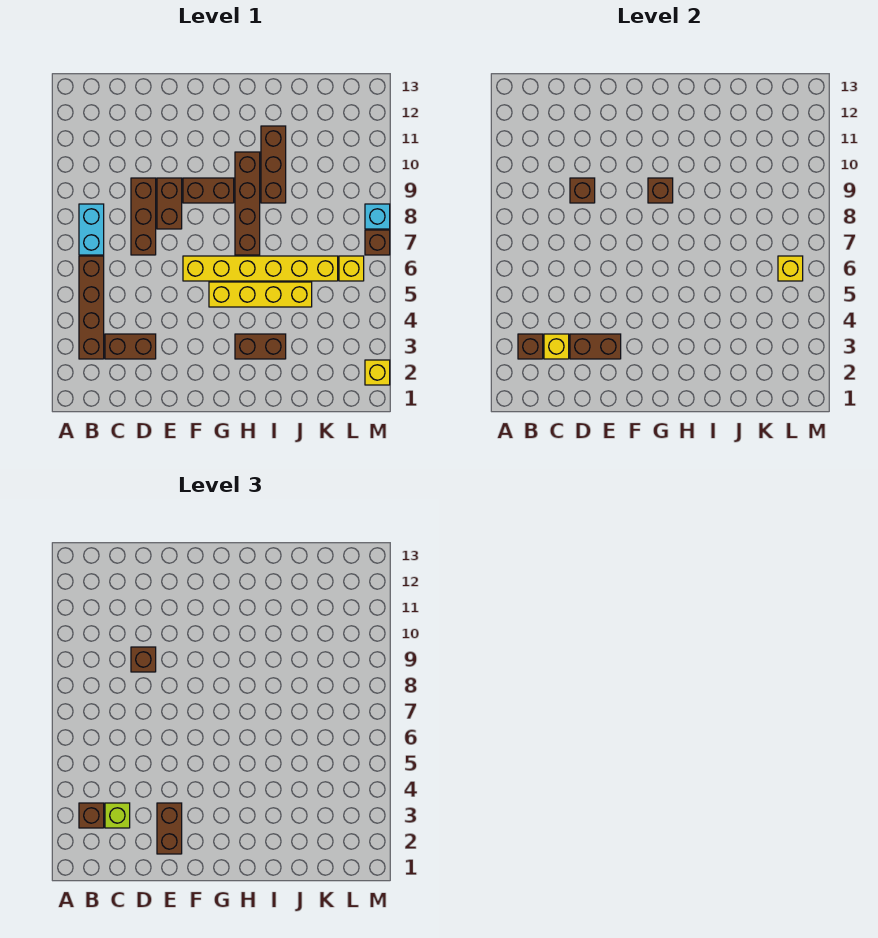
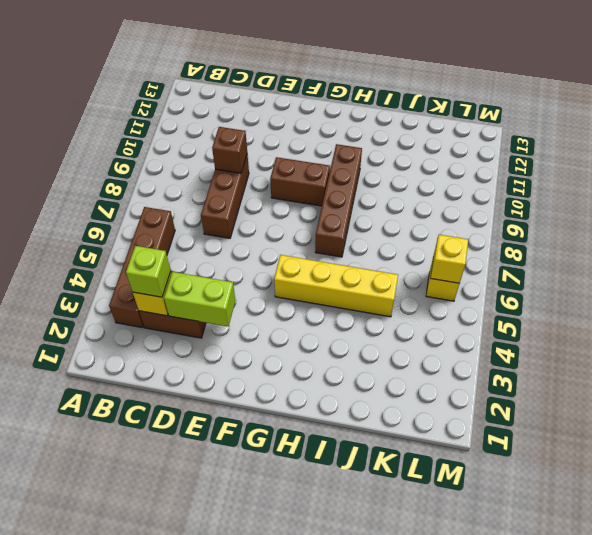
lime brick D3:E3 level 2 -> brown brick D3:E3 level 2
none -> cyan brick B7:B8 level 1
none -> brown brick E8:E9 level 1
none -> yellow brick F6:K6 level 1

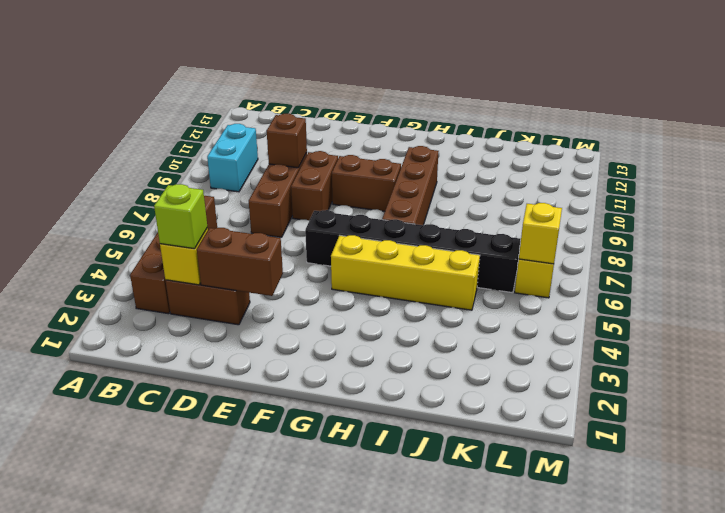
cyan brick B9:B10 level 1 -> cyan brick B7:B8 level 1
black brick F6:K6 level 1 -> yellow brick F6:K6 level 1
none -> brown brick H3:I3 level 1
none -> brown brick I9:I11 level 1
none -> yellow brick M2 level 1

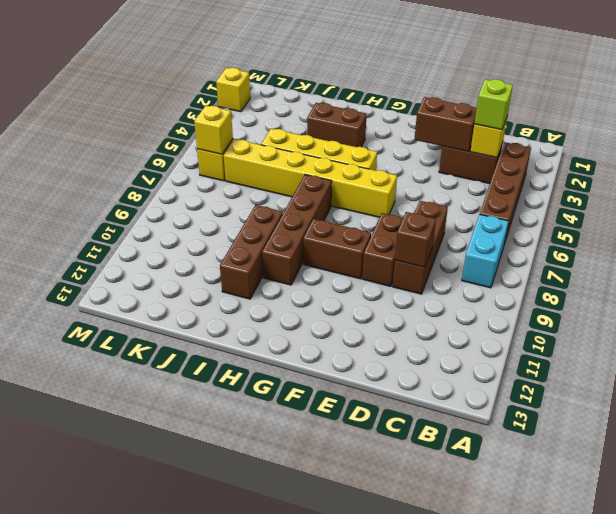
none -> brown brick M7 level 1
none -> cyan brick M8 level 1
none -> brown brick B3 level 2

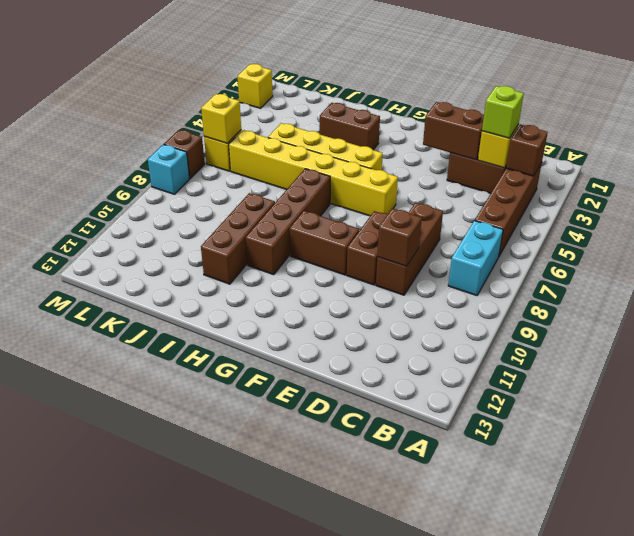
none -> brown brick G9 level 2
none -> brown brick B3 level 3
none -> brown brick D9 level 3

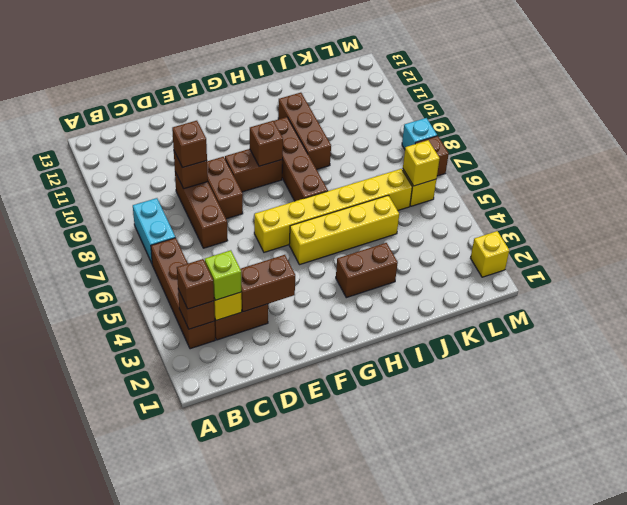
none -> brown brick E2:E3 level 3

